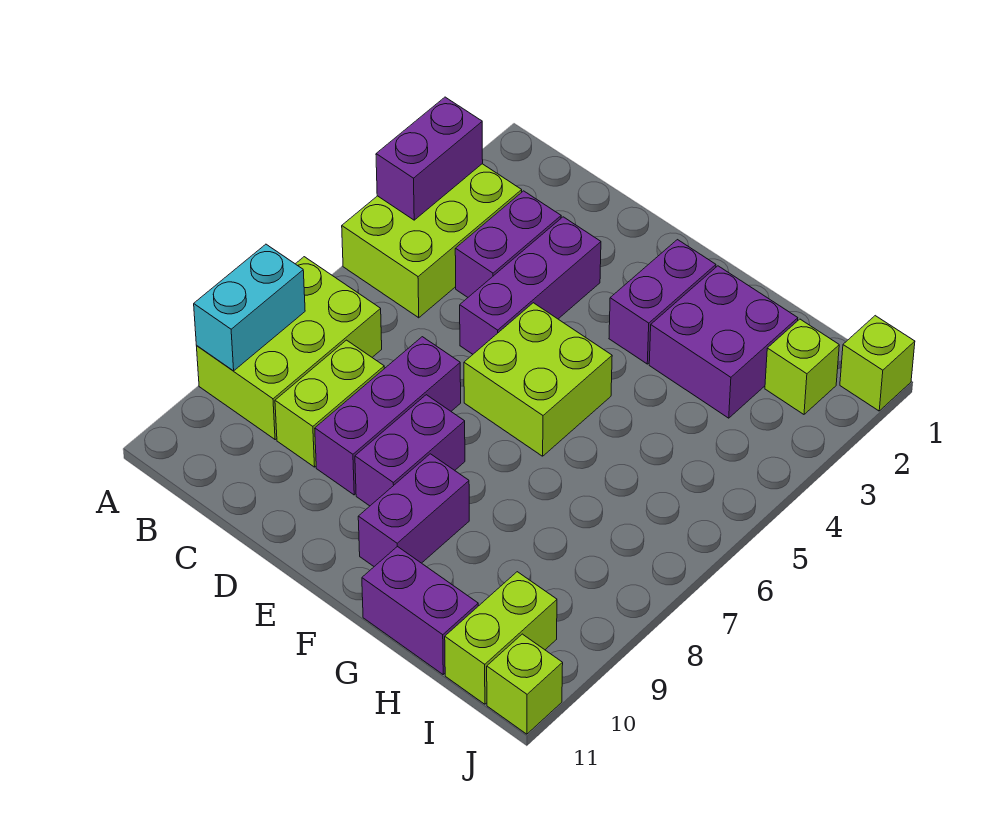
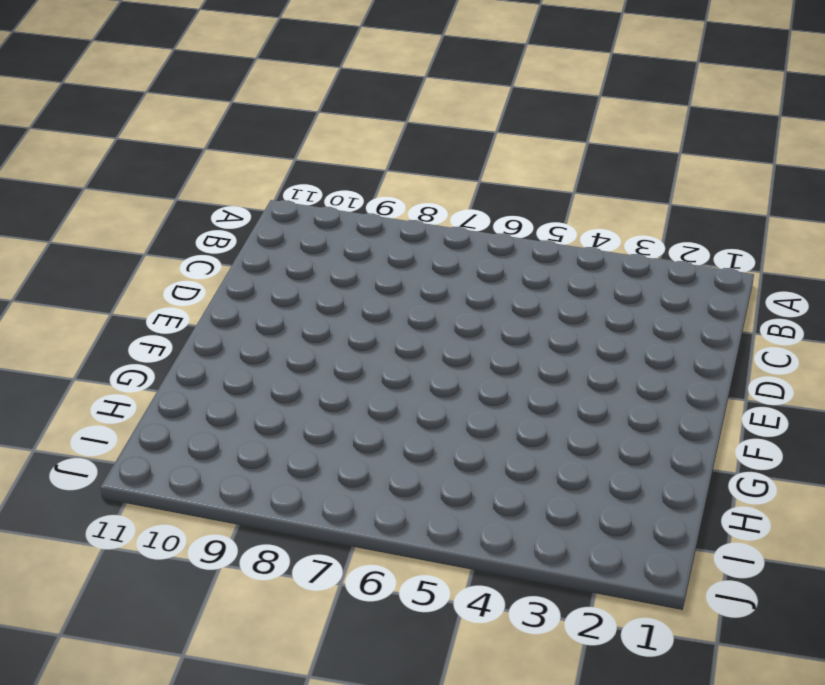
none -> lime brick A3:B5 level 1
none -> lime brick A7:B9 level 1
none -> purple brick C3:C4 level 1

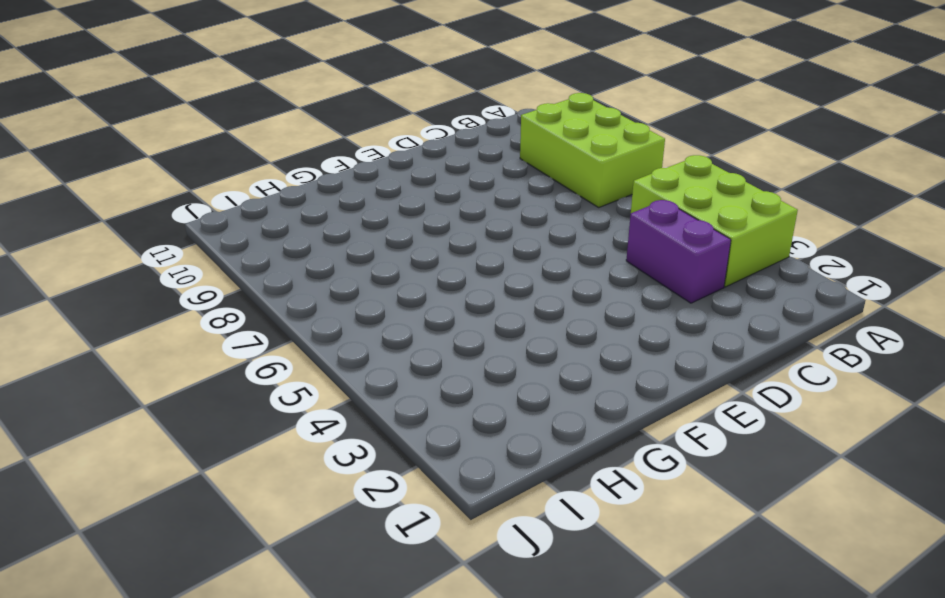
none -> lime brick C8:C9 level 1
none -> purple brick D3:D5 level 1
none -> purple brick D7:D9 level 1

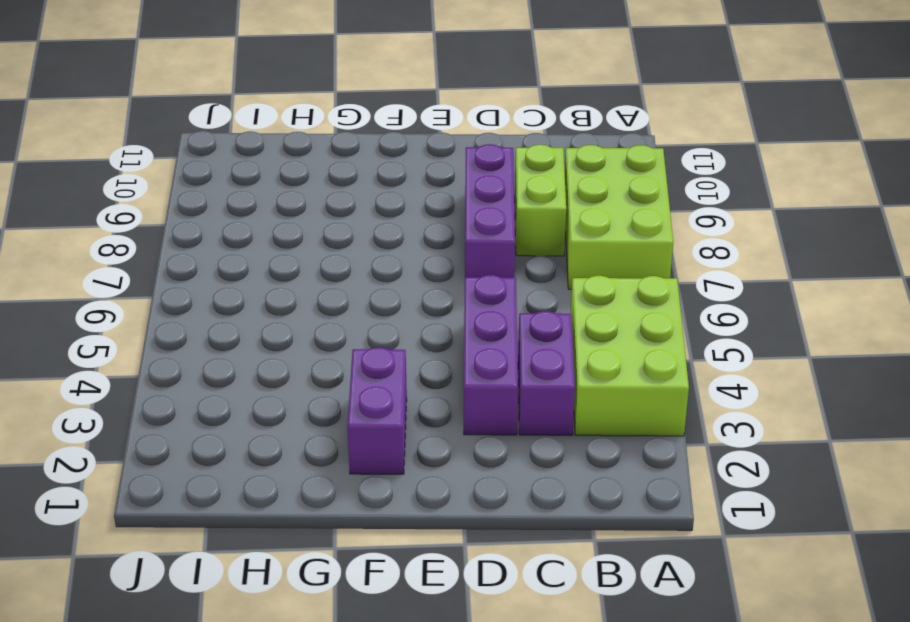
none -> lime brick E5:F6 level 1
none -> purple brick E8:E9 level 1
none -> purple brick F9:F10 level 1

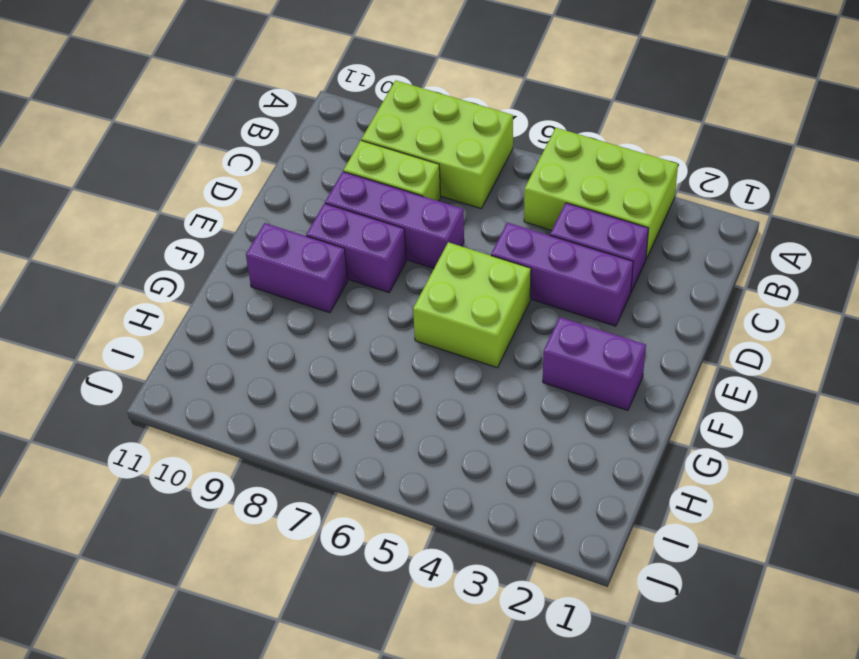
none -> purple brick G2:H3 level 1
none -> purple brick G11:H11 level 1
none -> lime brick I2 level 1

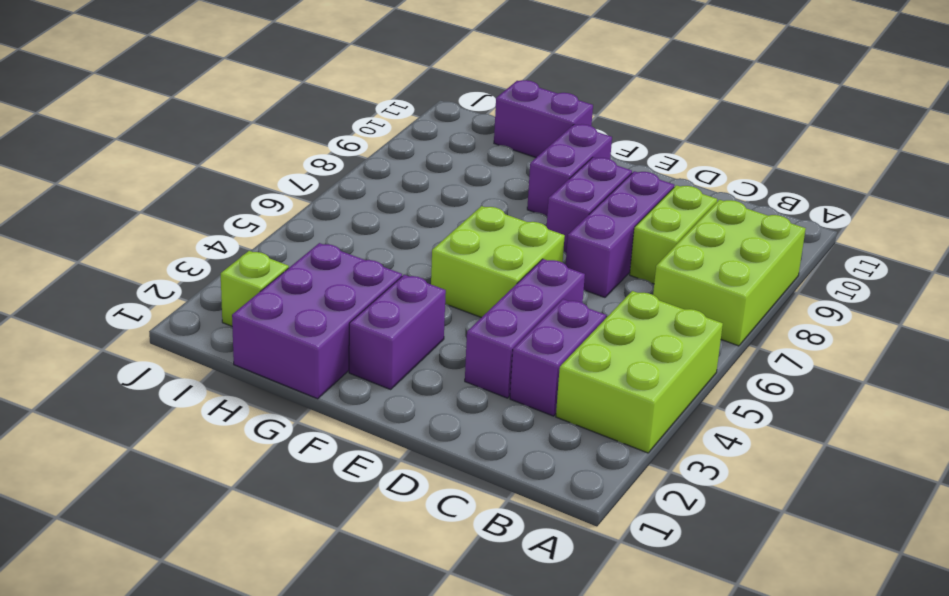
purple brick G1:H3 level 1 -> purple brick G2:H3 level 1
none -> lime brick I10:I11 level 1
none -> lime brick J1 level 1
none -> lime brick J11 level 1

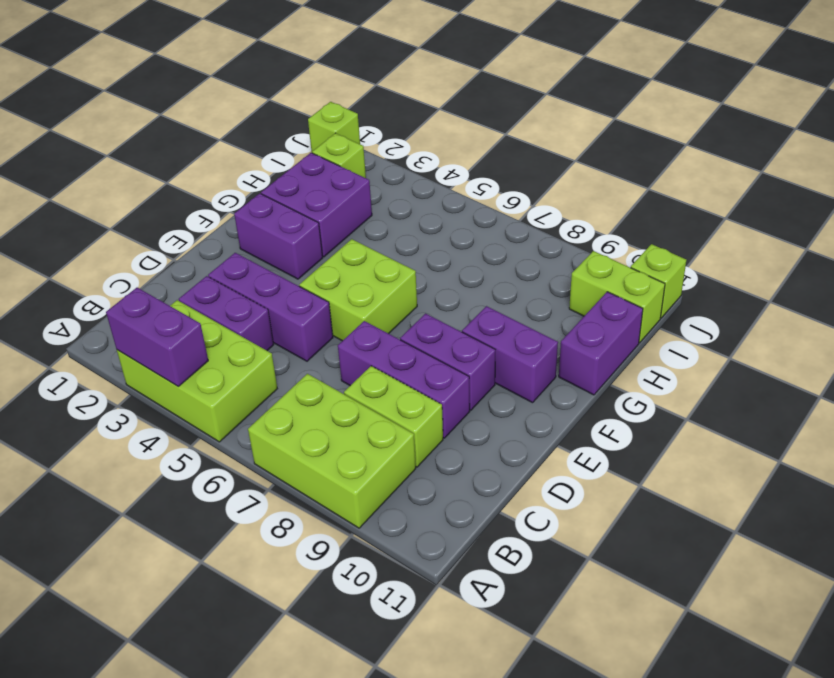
none -> cyan brick A8:A9 level 2

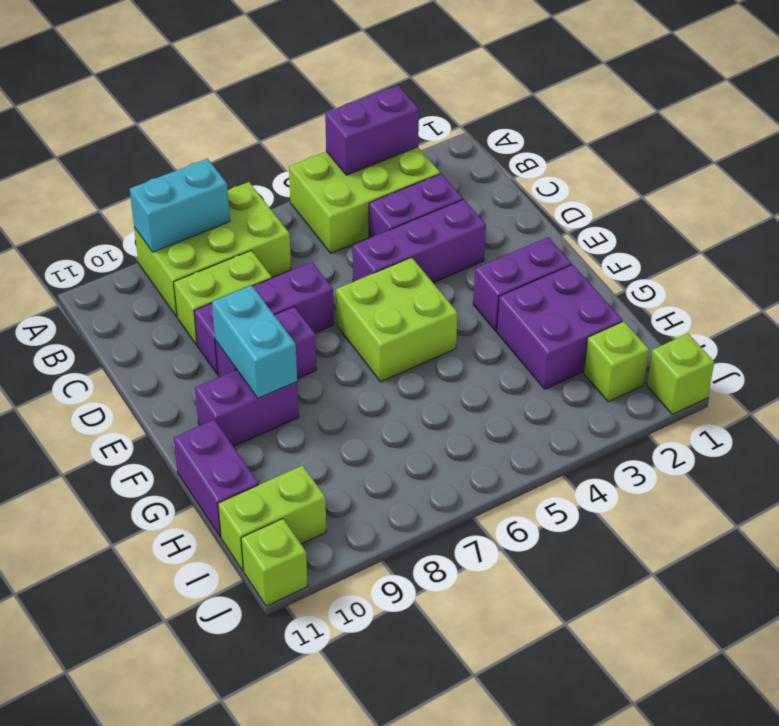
cyan brick E9:F9 level 2 -> none

